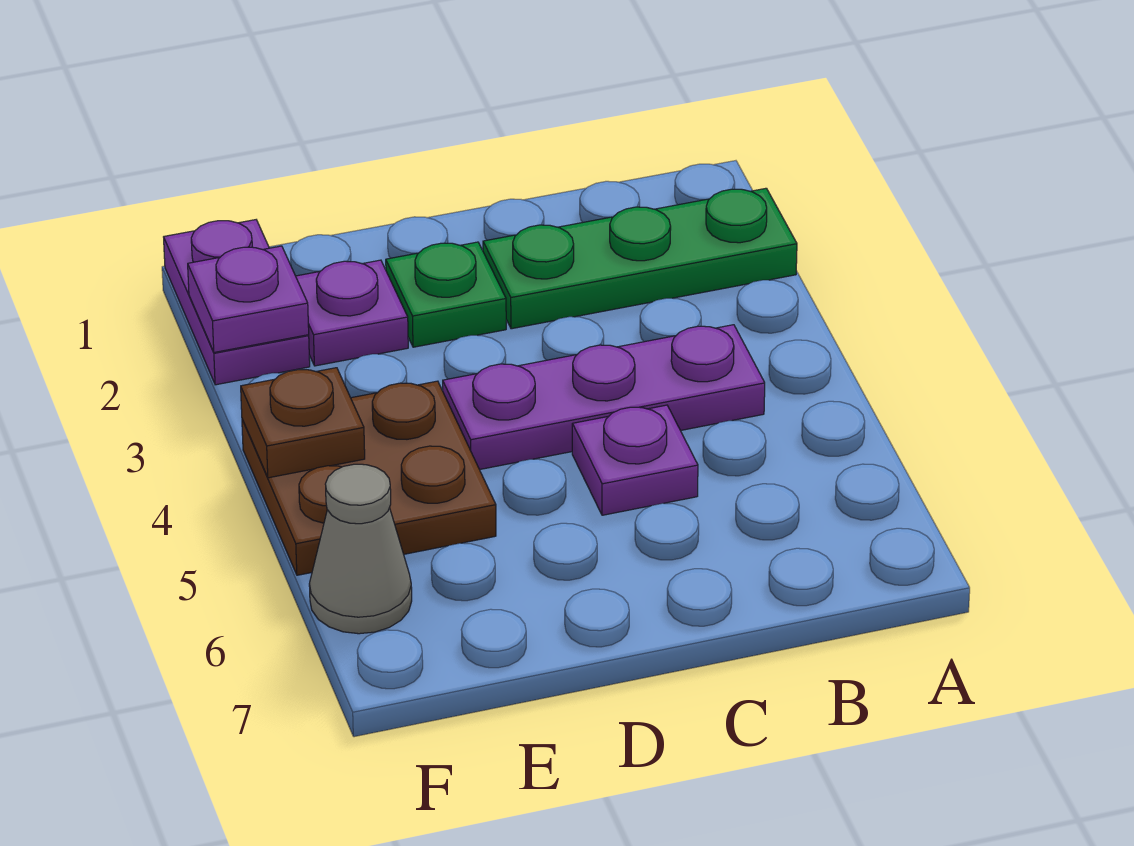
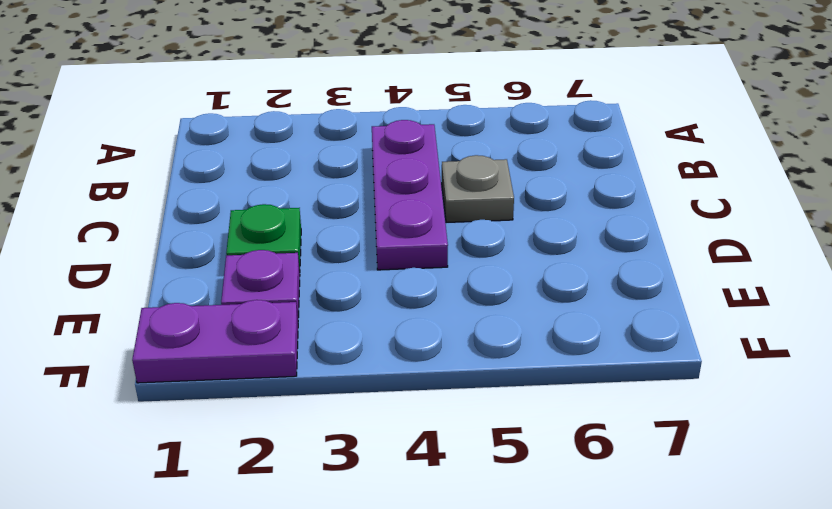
grey plate C5 level 1 -> purple plate C5 level 1
none -> green plate A2:C2 level 1
none -> brown plate E4:F5 level 1

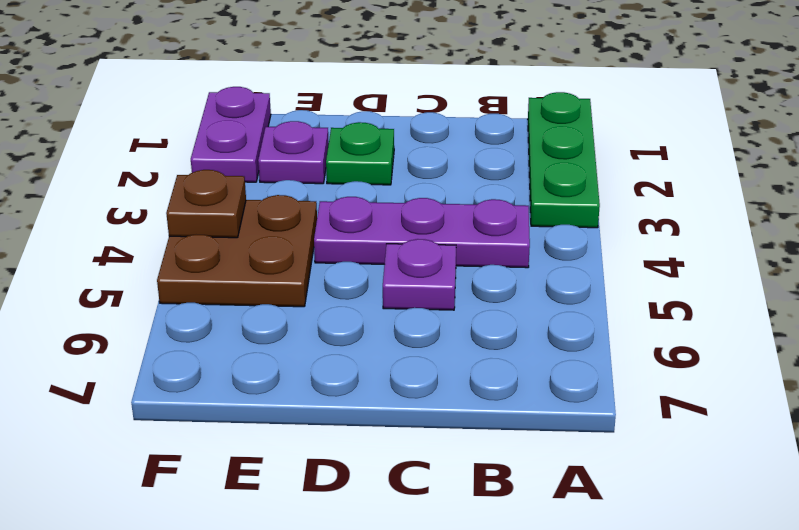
green plate A1:A3 level 1 -> green plate A2:C2 level 1
none -> grey cone F6 level 1
none -> purple plate F2 level 2

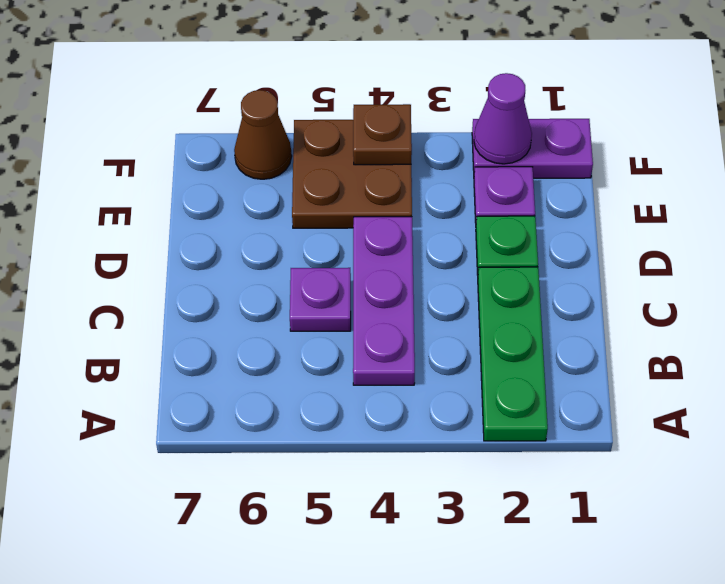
purple cone F2 level 2 -> purple plate F2 level 2
brown cone F6 level 1 -> grey cone F6 level 1

